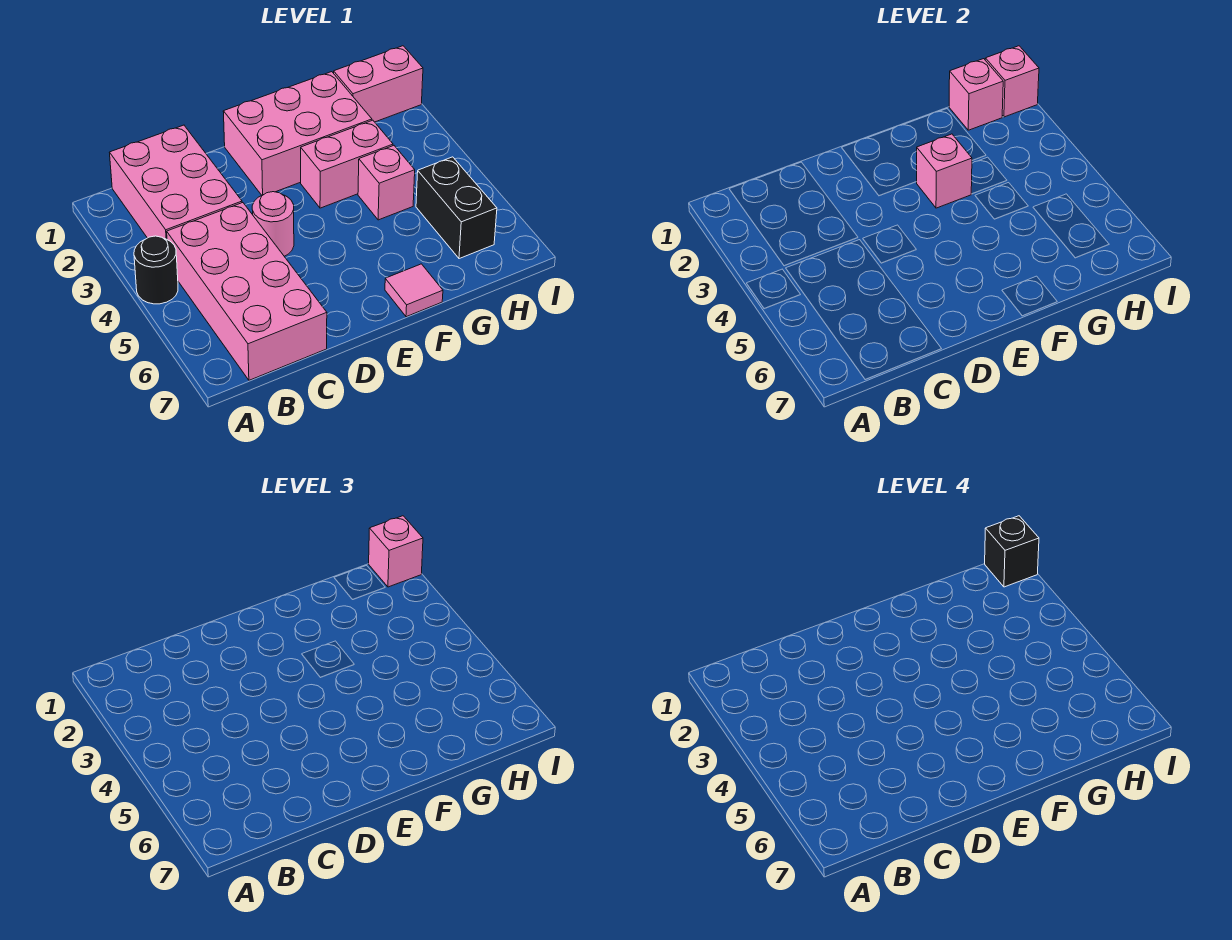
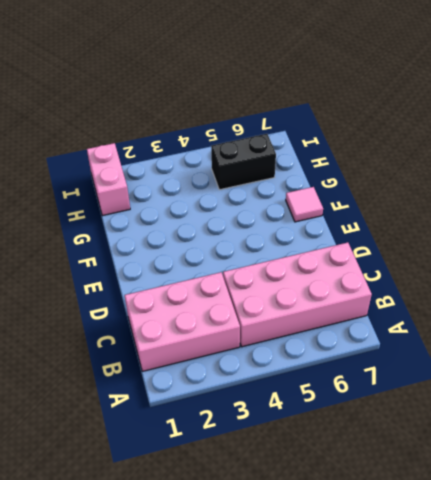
none -> black round brick A4 level 1
none -> pink round brick D4 level 1
none -> pink brick E1:G2 level 1

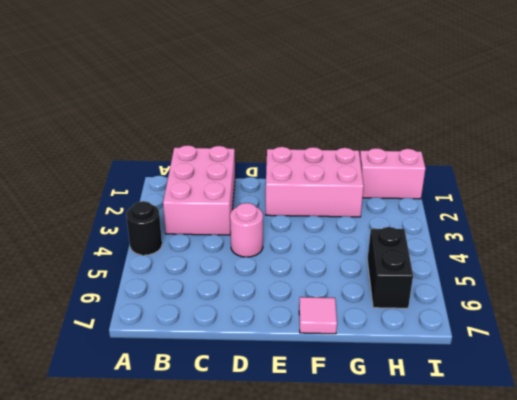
none -> pink brick B4:C7 level 1
none -> pink brick F3:G3 level 1
none -> pink brick G4 level 1

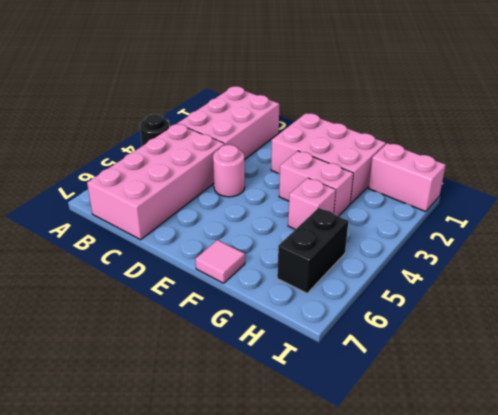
none -> pink brick F3 level 2
none -> pink brick H1 level 2
none -> pink brick I1 level 2

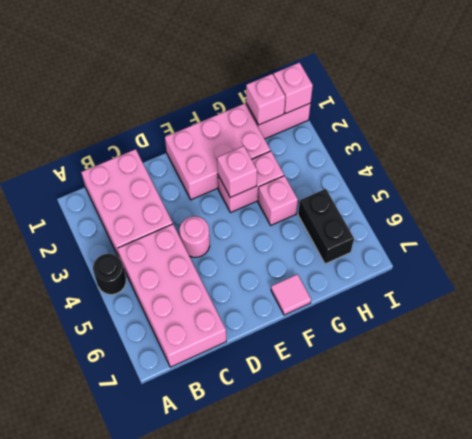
none -> pink brick I1 level 3
none -> black brick I1 level 4

